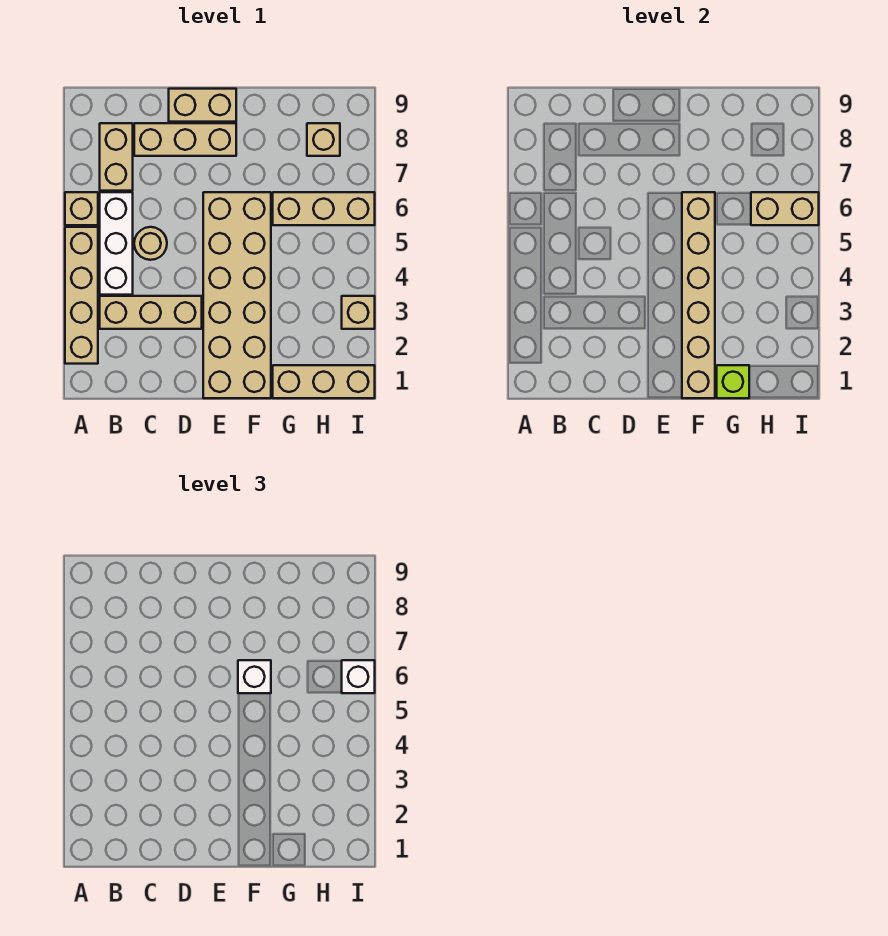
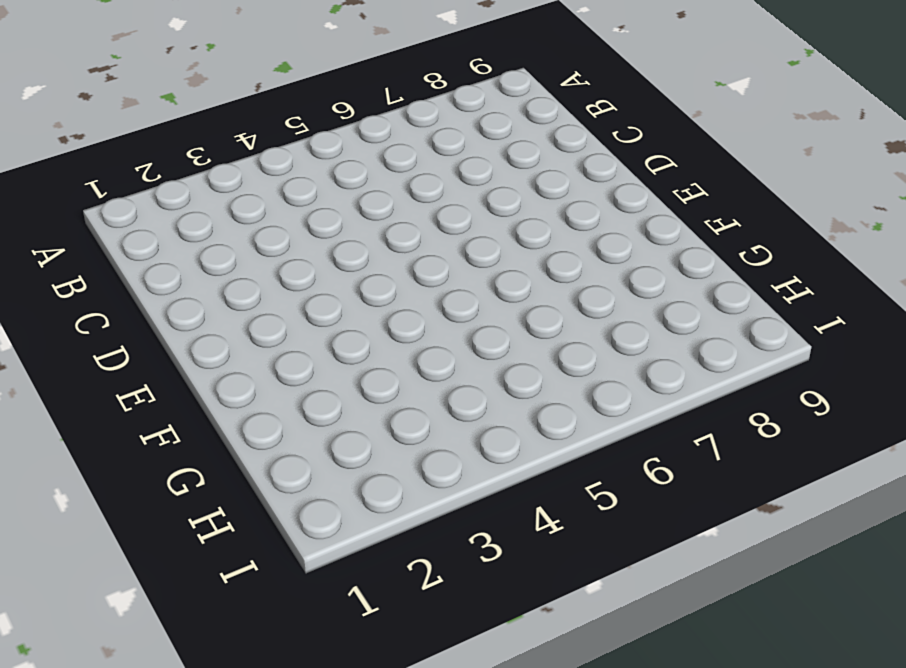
none -> tan brick A2:A5 level 1
none -> tan brick A6 level 1
none -> tan brick B3:D3 level 1

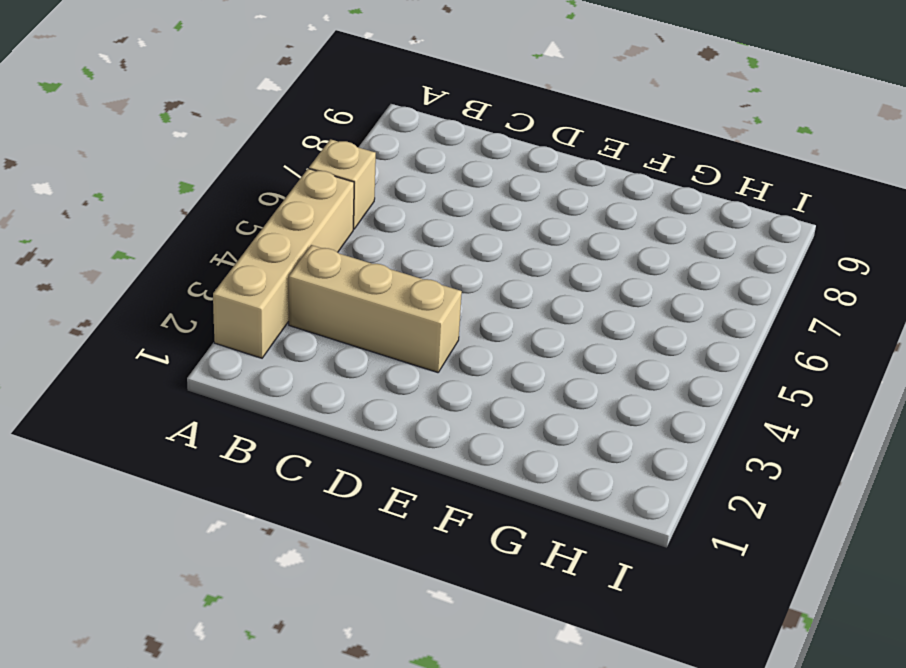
none -> white brick B4:B6 level 1
none -> tan brick B7:B8 level 1
none -> tan round brick C5 level 1

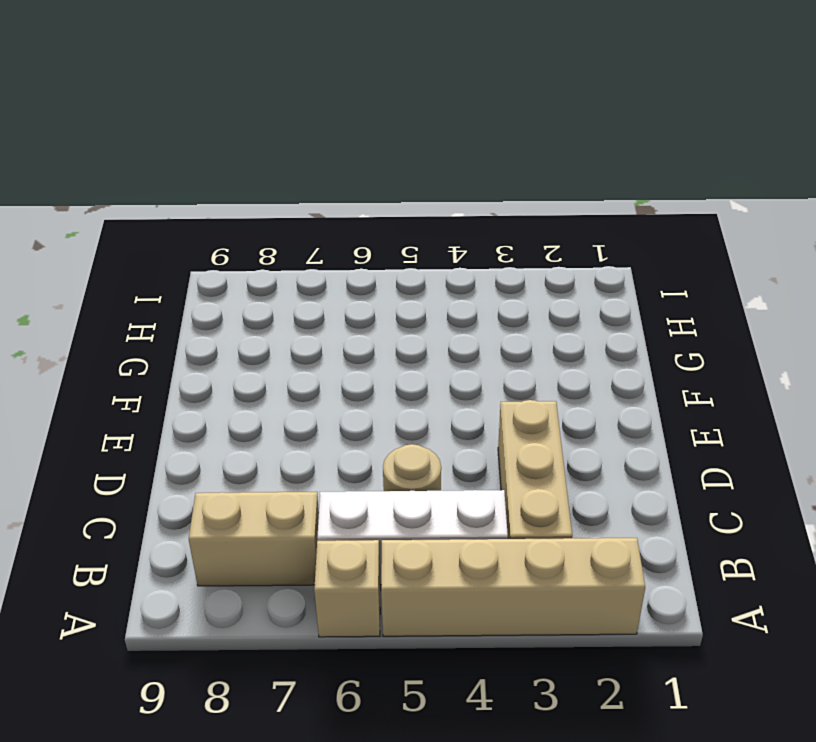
none -> tan brick C8:E8 level 1
none -> tan brick D9:E9 level 1
none -> tan brick E1:F6 level 1

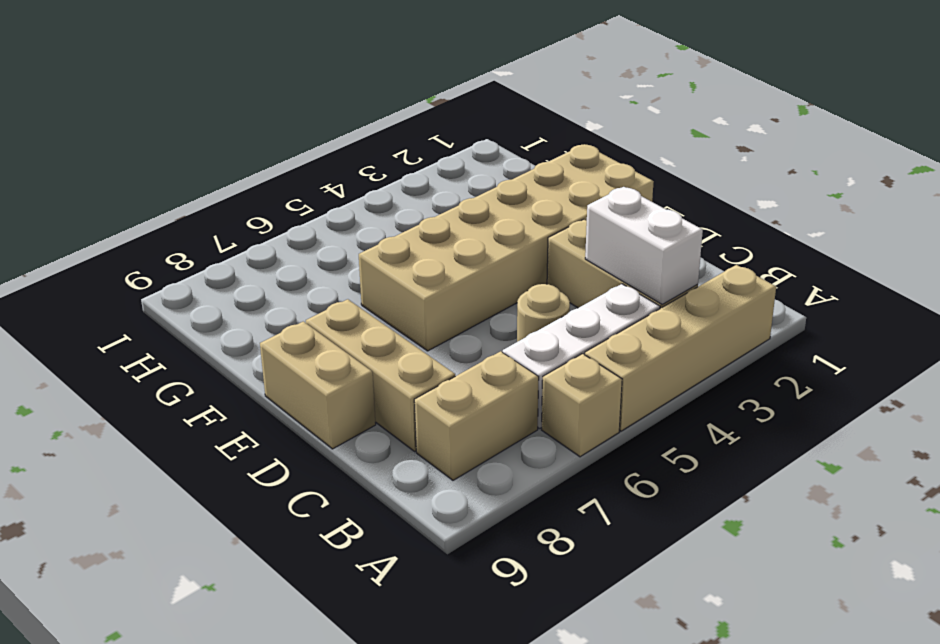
white brick B3:C3 level 2 -> none
none -> tan brick G1:I1 level 1
none -> tan brick G6:I6 level 1
none -> tan brick H8 level 1

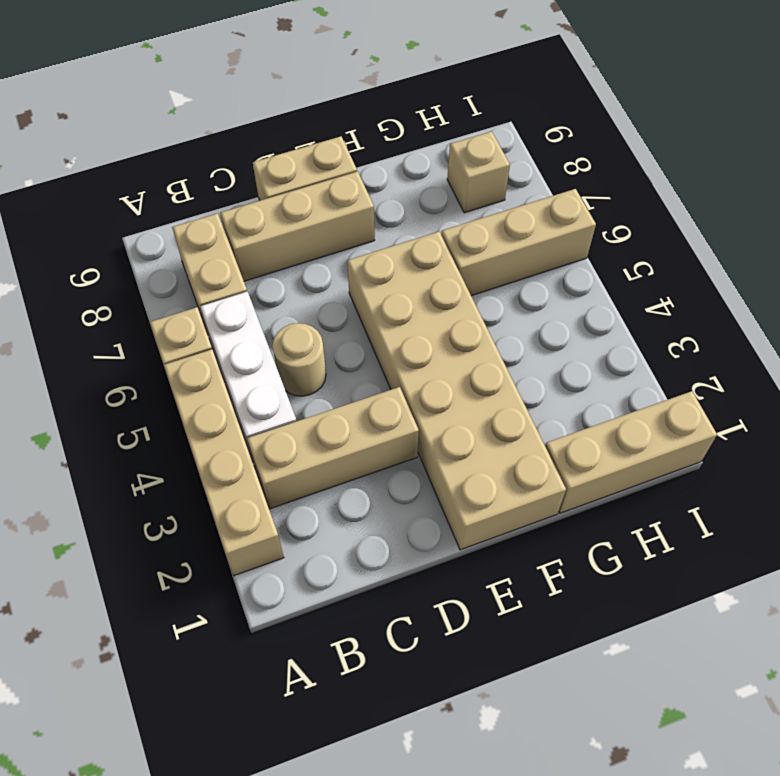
none -> tan brick I3 level 1
none -> tan brick F1:F6 level 2
none -> lime brick G1 level 2

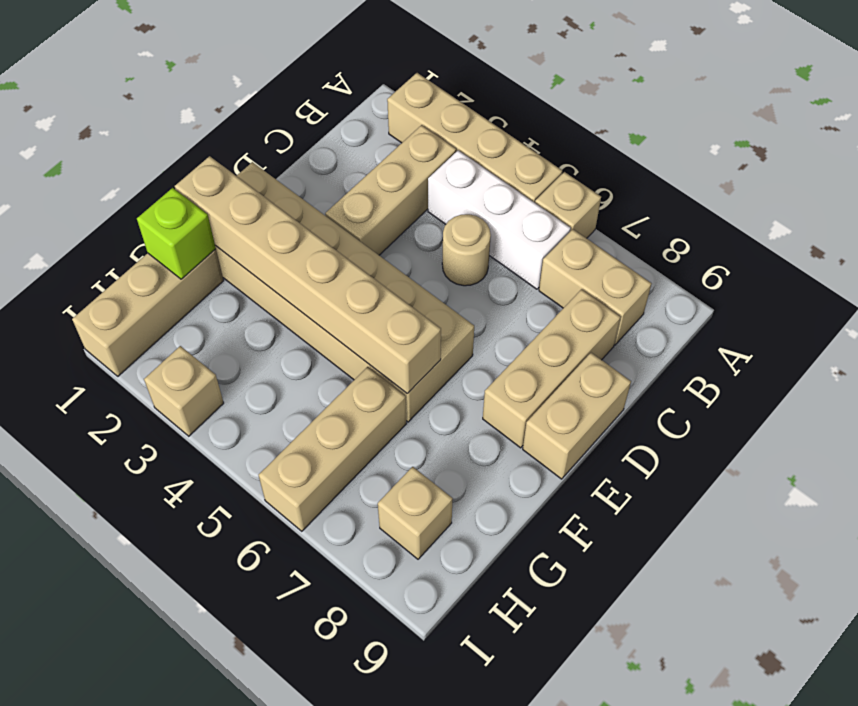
none -> tan brick H6:I6 level 2
none -> white brick F6 level 3
none -> white brick I6 level 3

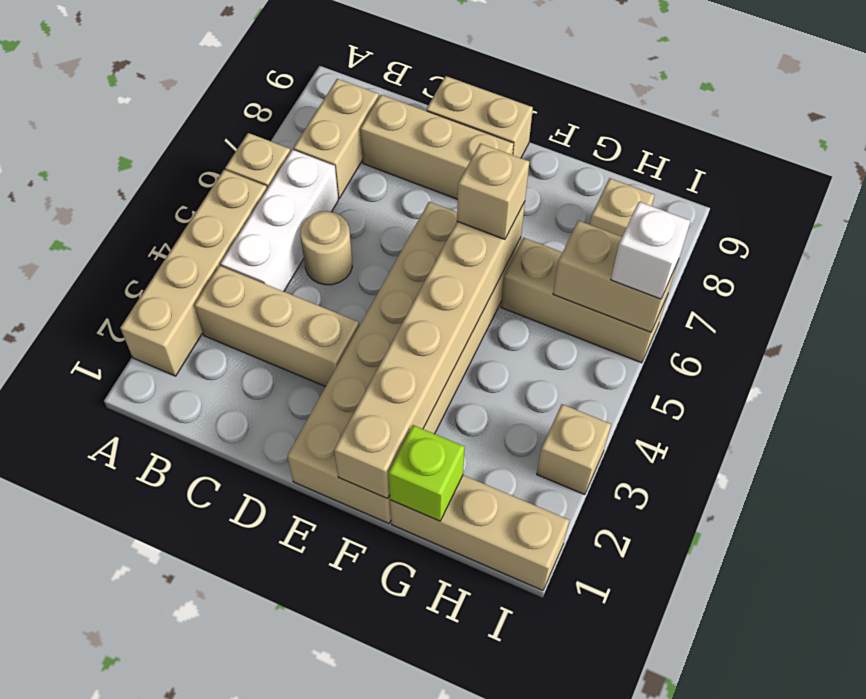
tan brick F6 level 3 -> white brick F6 level 3

